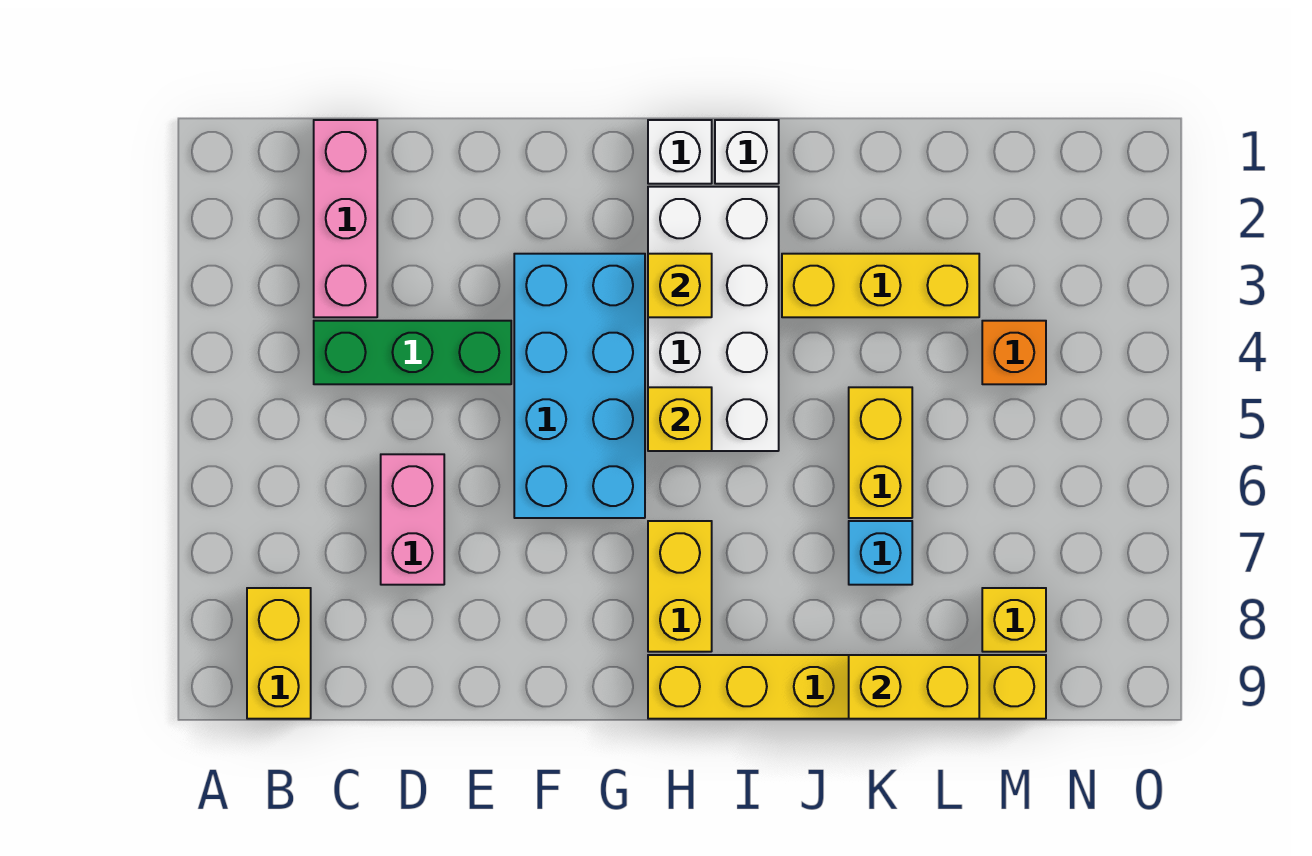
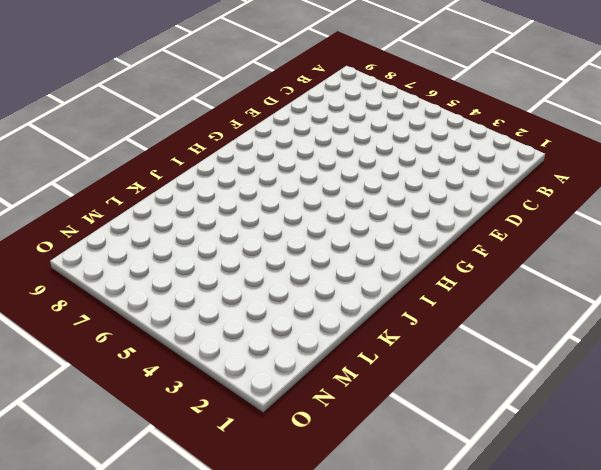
none -> yellow brick B8:B9 level 1
none -> pink brick C1:C3 level 1
none -> green brick C4:E4 level 1

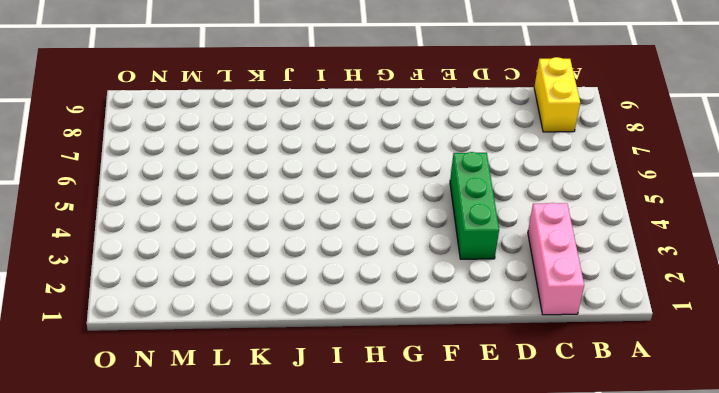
green brick E3:E5 level 1 -> green brick C4:E4 level 1
none -> pink brick D6:D7 level 1
none -> cyan brick F3:G6 level 1
none -> white brick H1 level 1

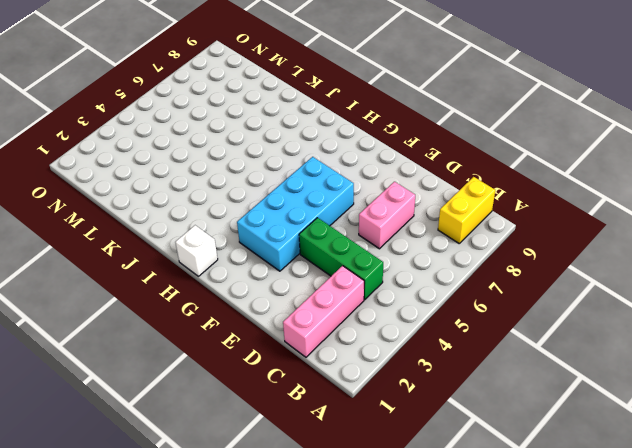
none -> white brick H2:I5 level 1
none -> yellow brick H7:H8 level 1
none -> yellow brick H9:M9 level 1

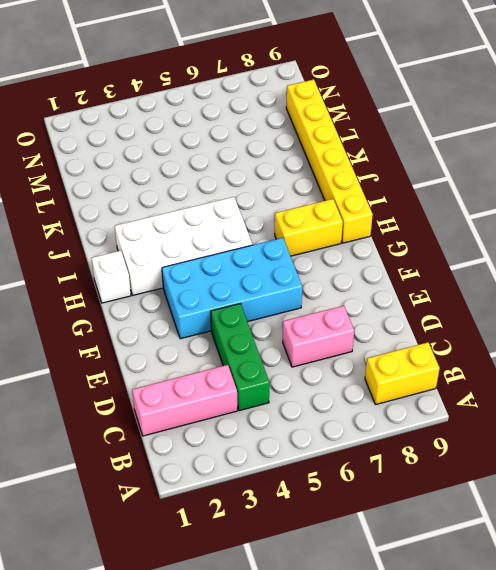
none -> white brick I1 level 1
none -> yellow brick J3:L3 level 1
none -> yellow brick K5:K6 level 1

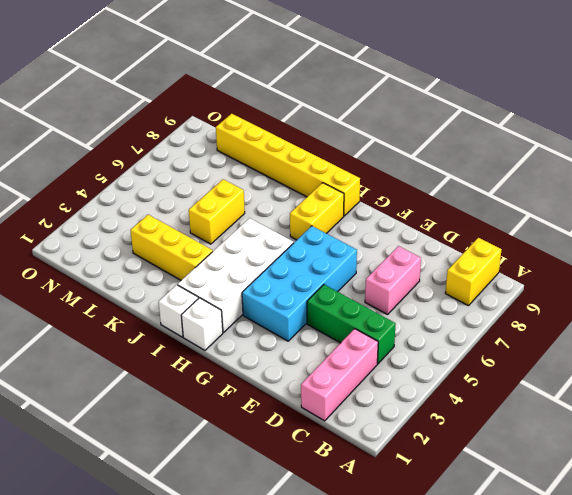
none -> cyan brick K7 level 1
none -> orange brick M4 level 1
none -> yellow brick M8 level 1

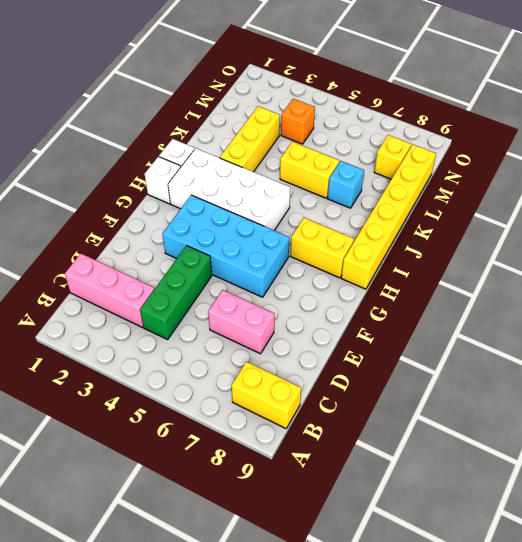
none -> yellow brick H3 level 2
none -> yellow brick H5 level 2
none -> yellow brick K9:L9 level 2

